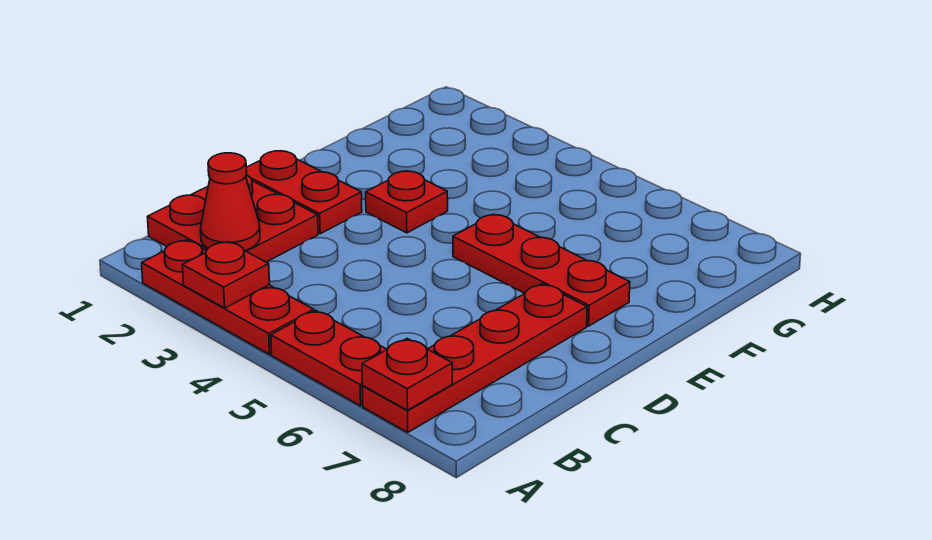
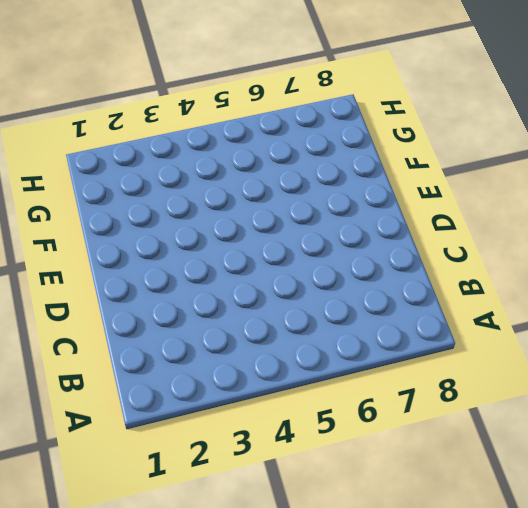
none -> red plate A2:A4 level 1
none -> red plate A5:A6 level 1

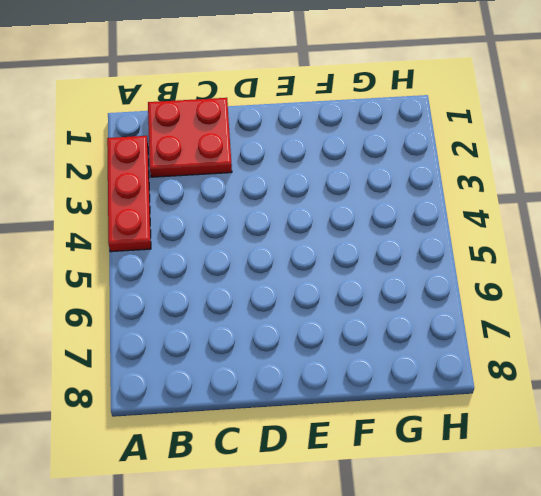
none -> red plate A5:A6 level 1
none -> red plate A7:D7 level 1

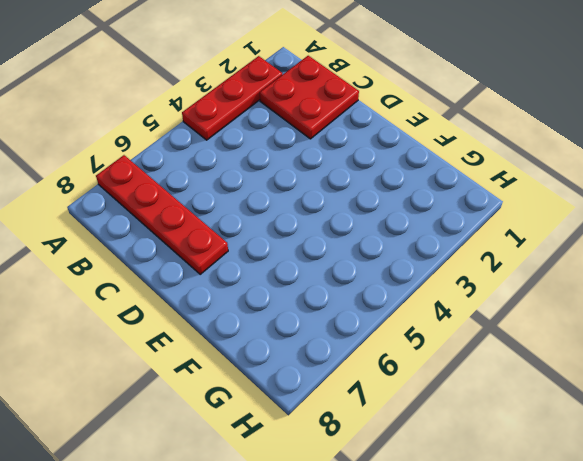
none -> red plate A5:A6 level 1
none -> red plate D1:D2 level 1

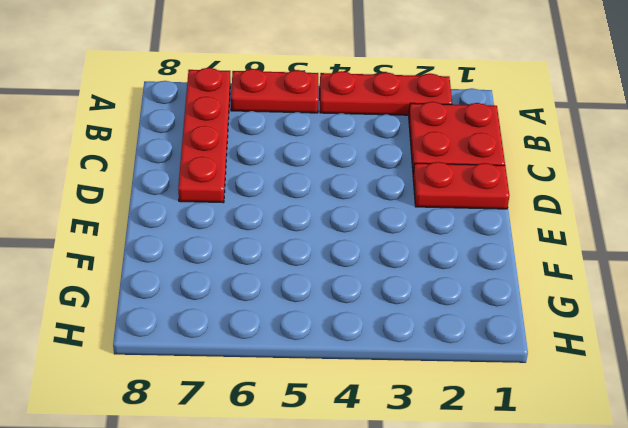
none -> red plate E3 level 1
none -> red plate E5:E7 level 1

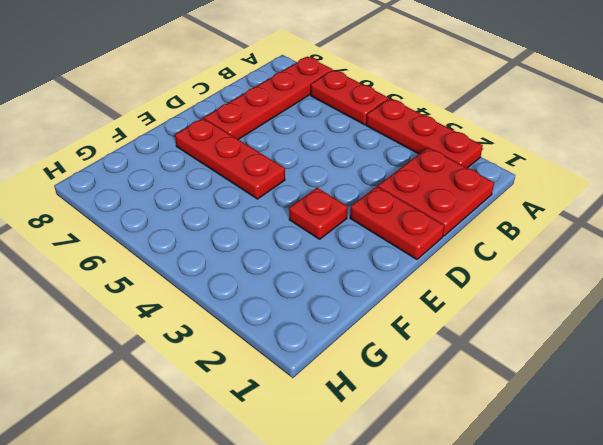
none -> red plate A3 level 2
none -> red plate A7 level 2

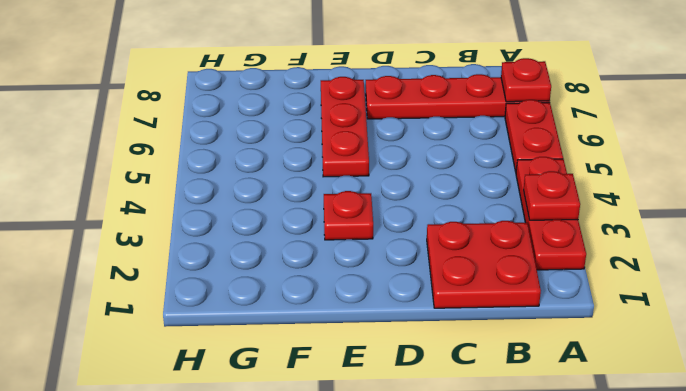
none -> red plate D1:D2 level 1
none -> red cone B2 level 2

